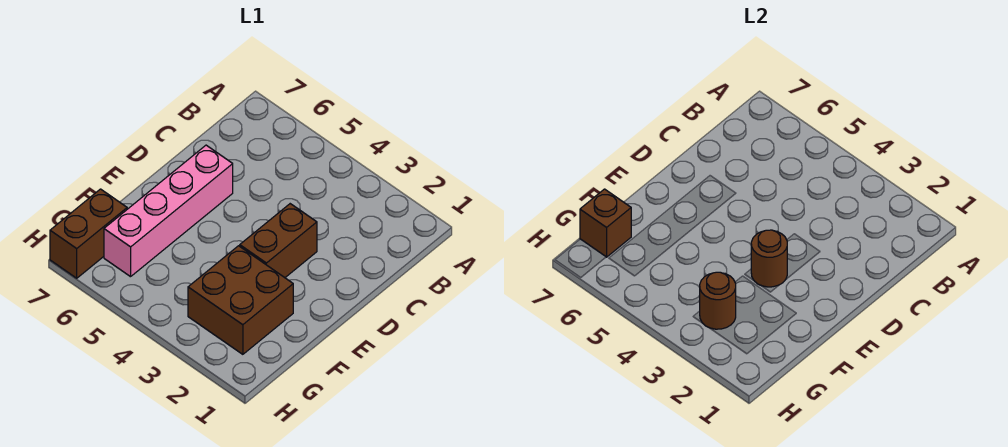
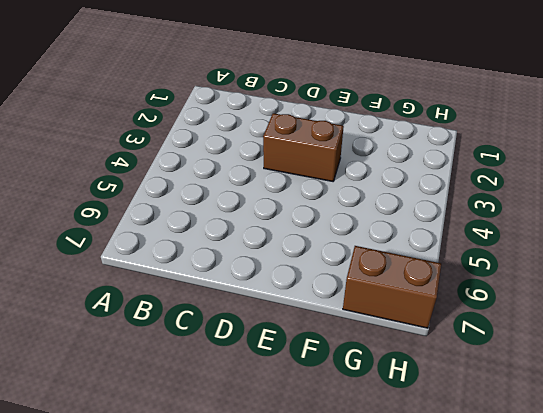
none -> pink brick D6:G6 level 1
none -> brown brick F2:G3 level 1

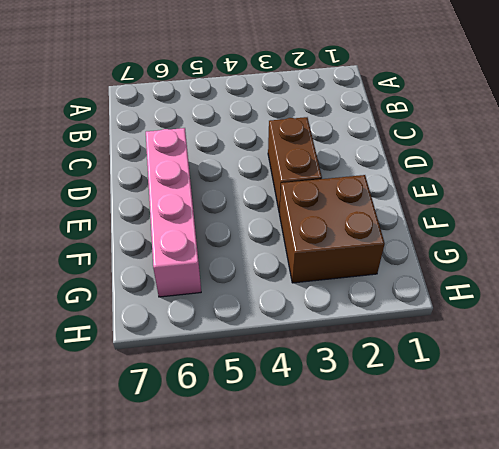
none -> brown brick G7:H7 level 1
none -> brown round brick E3 level 2

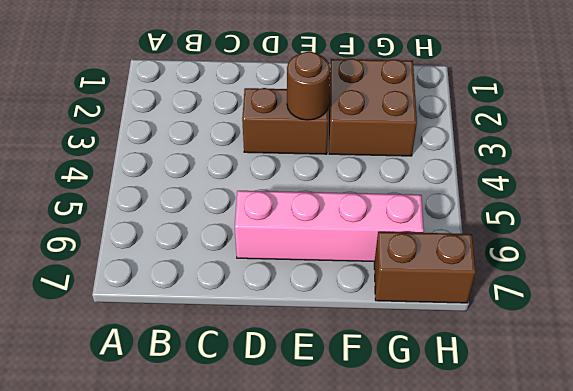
none -> brown round brick G3 level 2
none -> brown brick G7 level 2

